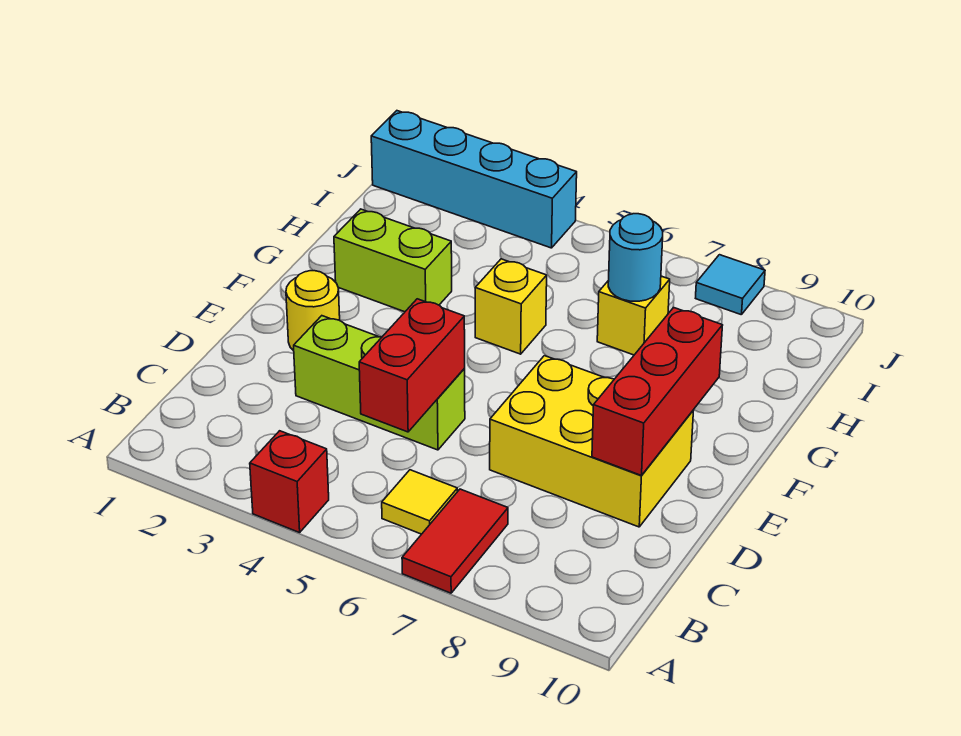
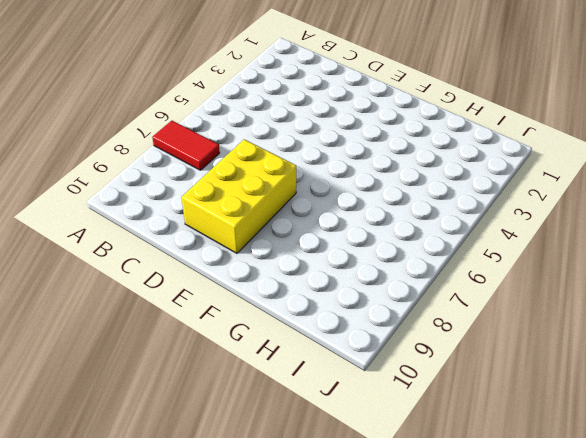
none -> red brick A4 level 1
none -> yellow tile B6 level 1
none -> lime brick D3:D5 level 1

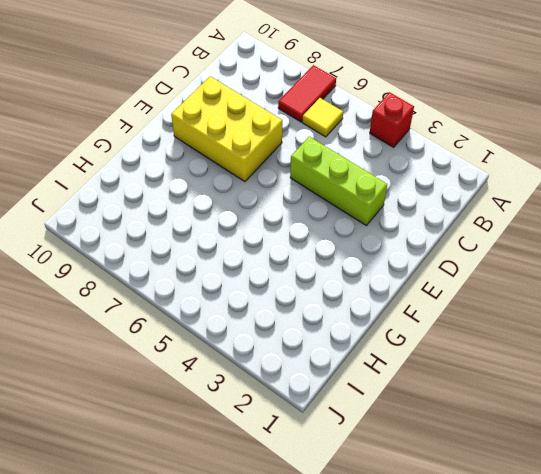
none -> yellow round brick E2 level 1
none -> lime brick G2:G3 level 1
none -> yellow brick G5 level 1

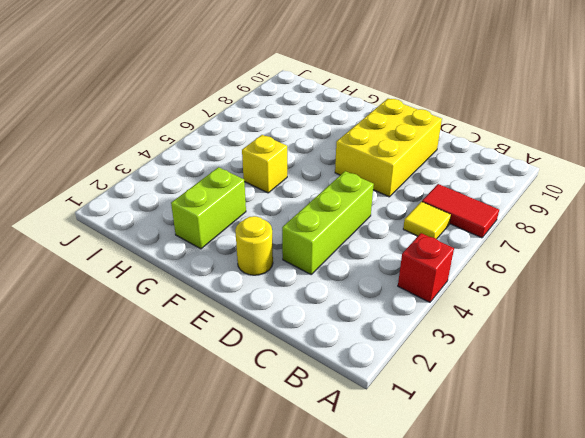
none -> yellow brick H7 level 1
none -> cyan brick J1:J4 level 1
none -> cyan tile J8 level 1

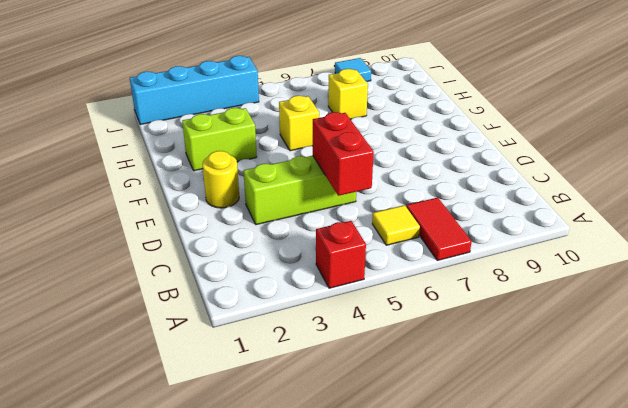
none -> yellow brick D7:E9 level 1
none -> red brick D9:F9 level 2
none -> cyan round brick H7 level 2

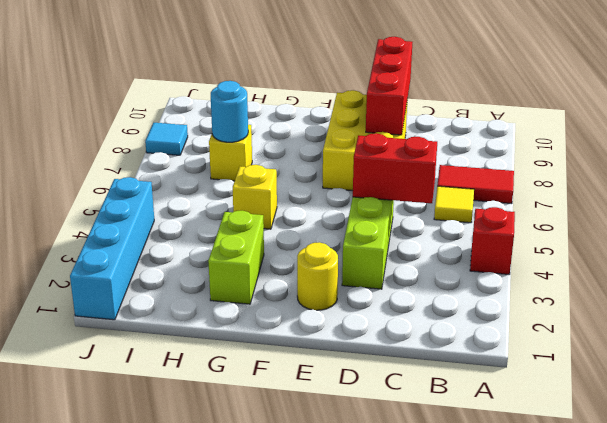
red brick D8:D10 level 2 -> red brick D9:F9 level 2

